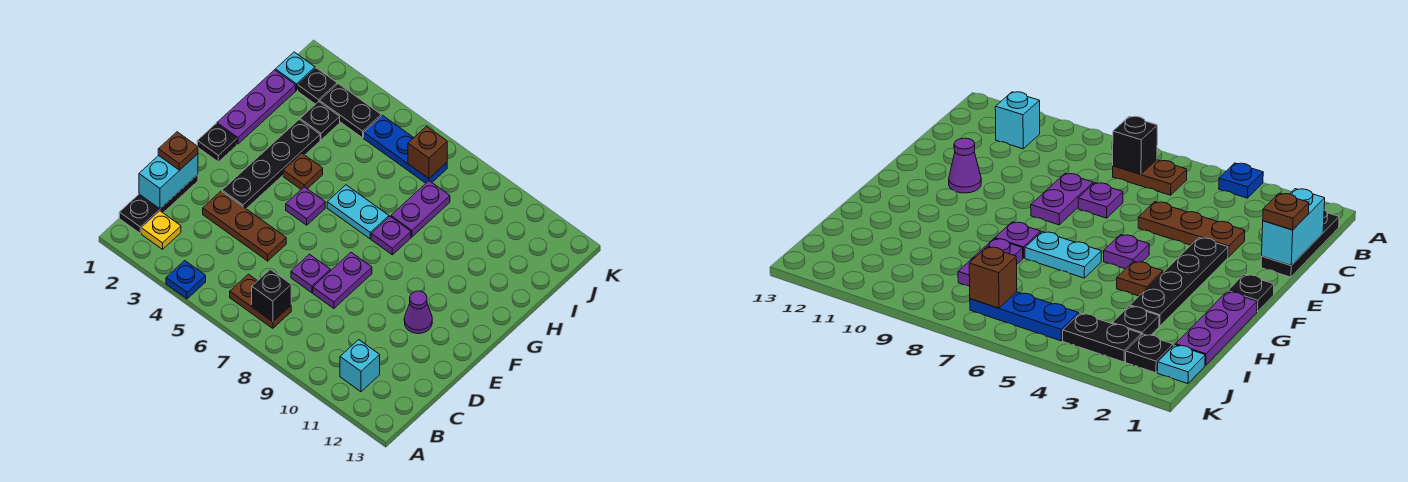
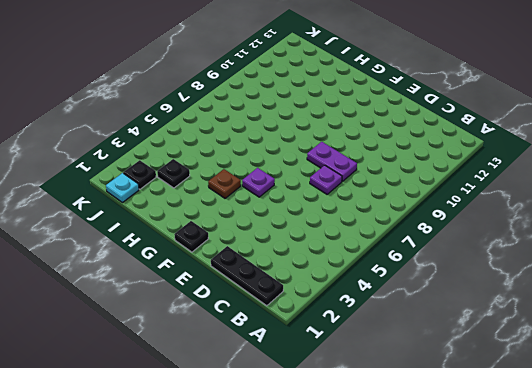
none -> blue plate A4 level 1
none -> yellow plate B2 level 1
none -> brown plate B6:B7 level 1

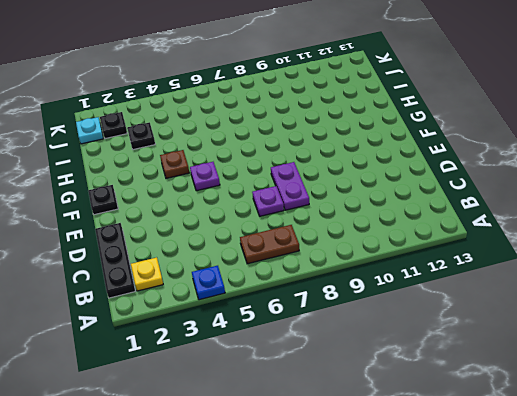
none -> cyan brick B11 level 1
none -> brown plate D3:D5 level 1
none -> black plate E3:H3 level 1

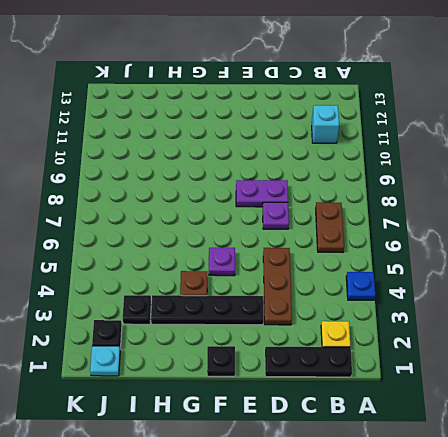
none -> purple cone E11 level 1
none -> purple plate G1:I1 level 1
none -> cyan plate G6:G7 level 1

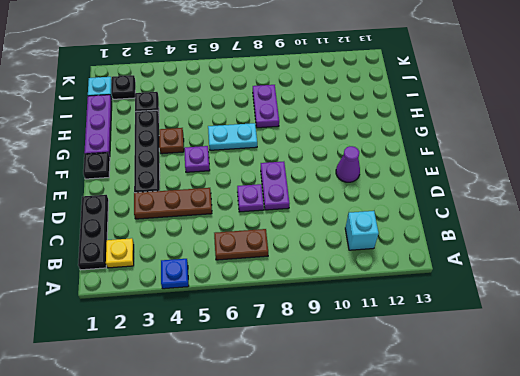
none -> purple plate G8 level 1
none -> black plate J3:J4 level 1
none -> blue plate J5:J7 level 1

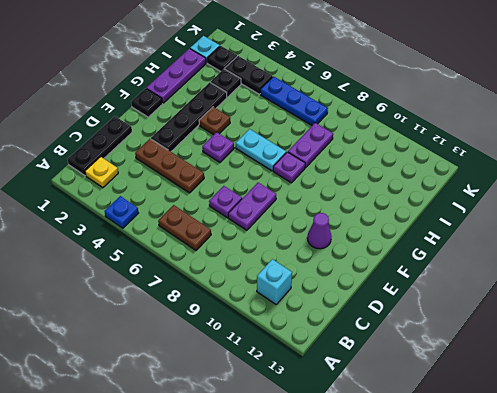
none -> black brick B7 level 2
none -> cyan brick C1:D1 level 2
none -> brown brick J7 level 2

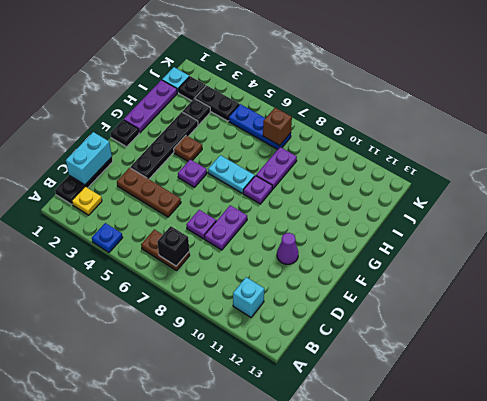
none -> brown plate D1 level 3

